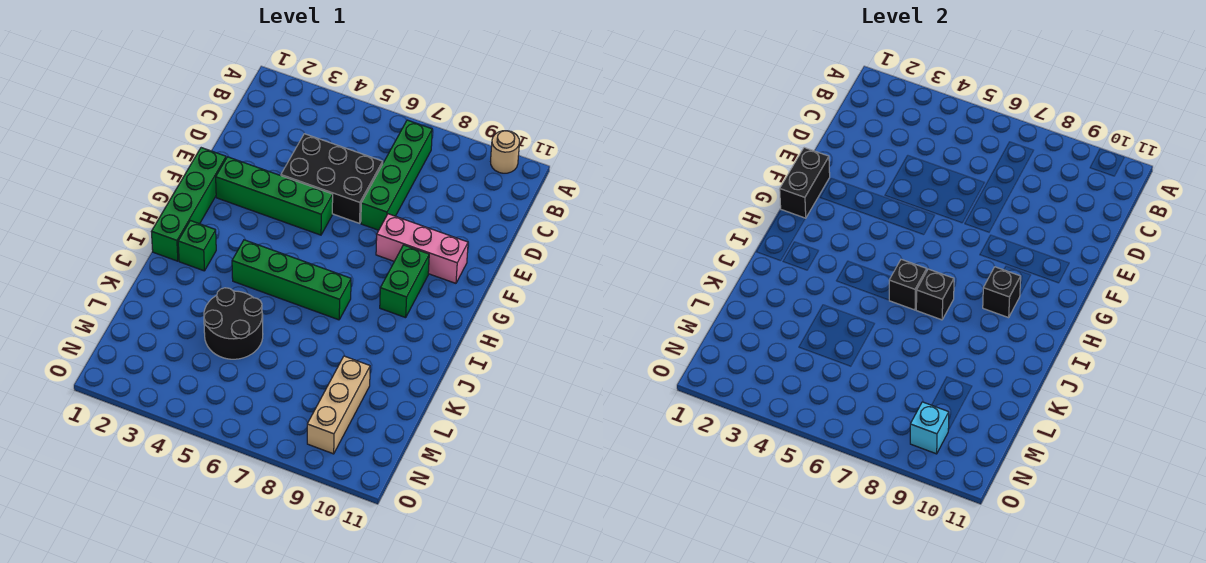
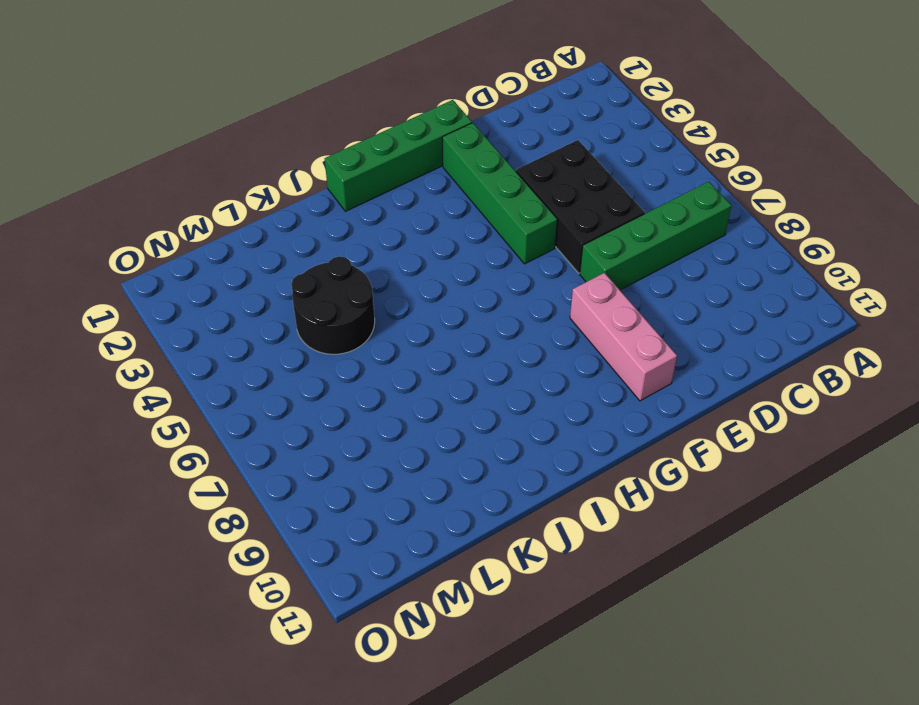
none -> tan round brick A10 level 1
none -> green brick G9:H9 level 1
none -> green brick I2 level 1

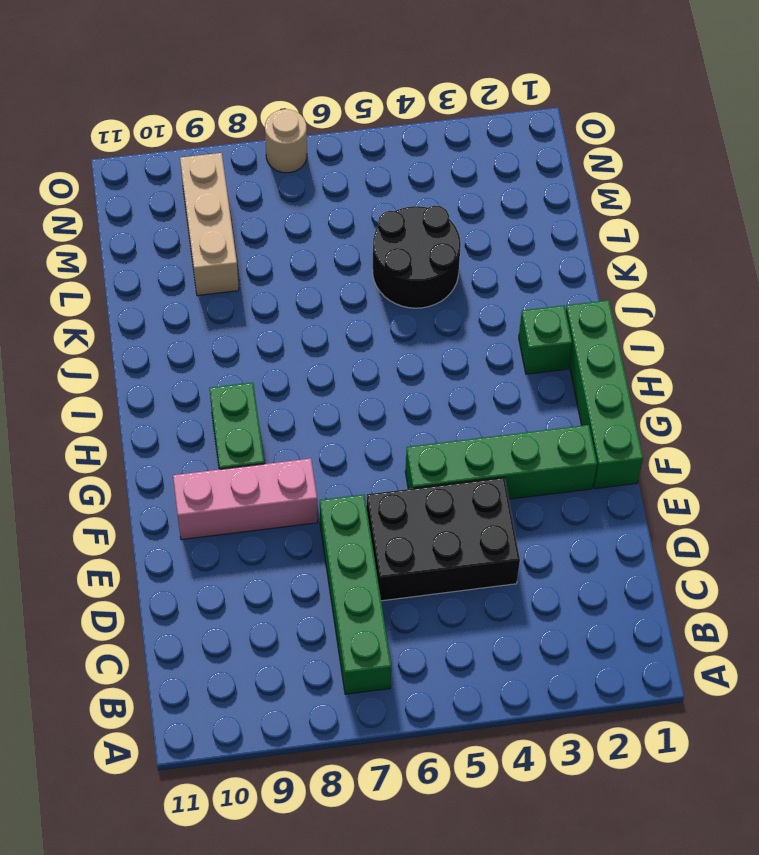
tan round brick O7 level 1 -> tan round brick A10 level 1
none -> green brick I4:I7 level 1
none -> black brick F1:G1 level 2
none -> black brick H9 level 2

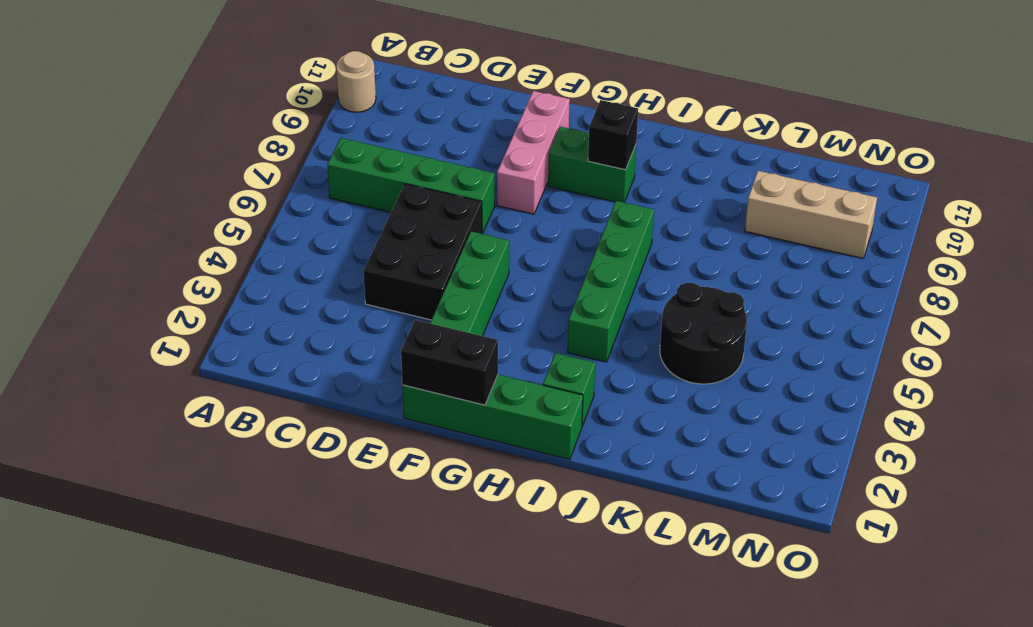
none -> black brick I6 level 2
none -> black brick I7 level 2
none -> cyan brick N9 level 2

